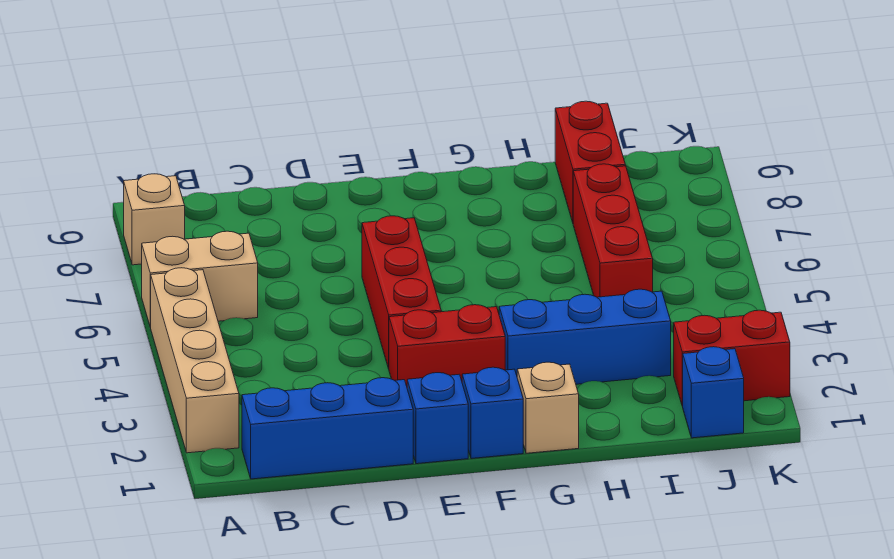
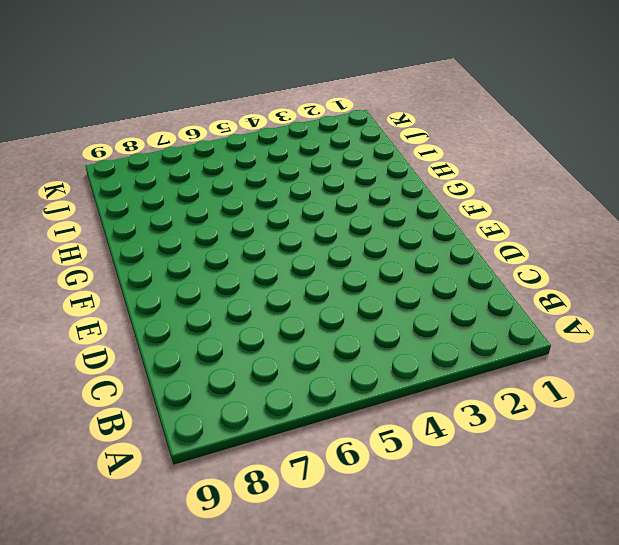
none -> tan brick A2:A5 level 1
none -> tan brick A6:B6 level 1
none -> tan brick A8 level 1

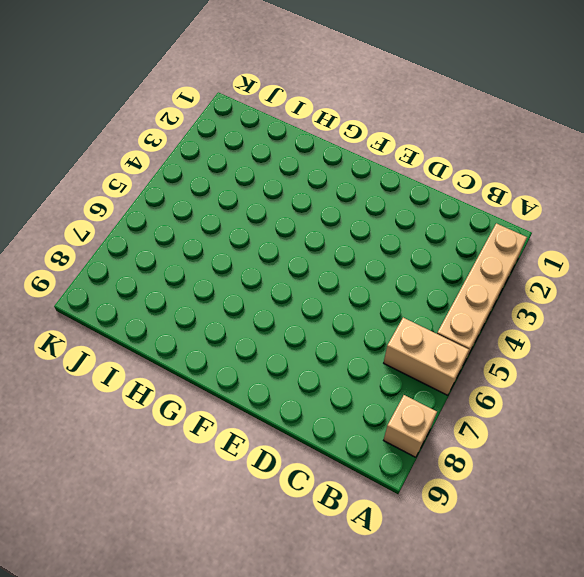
none -> blue brick B1:D1 level 1
none -> blue brick E1 level 1
none -> red brick E3:F3 level 1

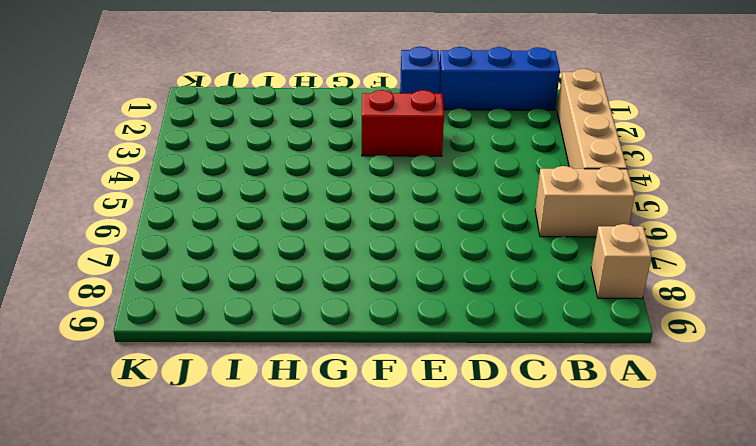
none -> red brick E4:E6 level 1
none -> blue brick F1 level 1
none -> tan brick G1 level 1

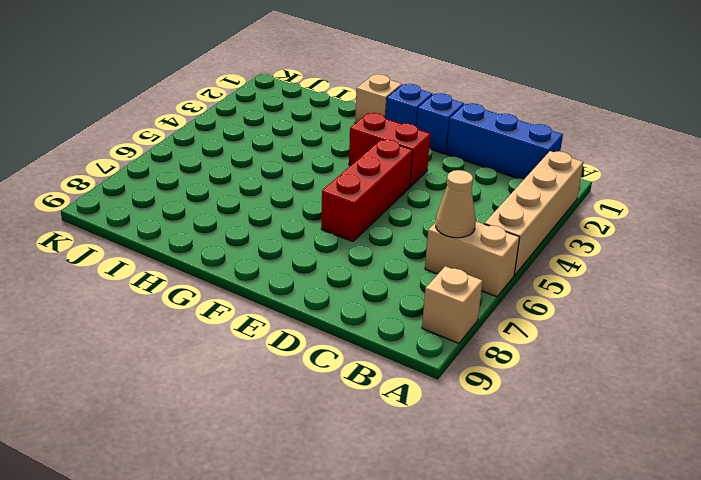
tan cone B6 level 2 -> none
none -> blue brick G3:I3 level 1
none -> red brick I5:I7 level 1
none -> red brick I8:I9 level 1

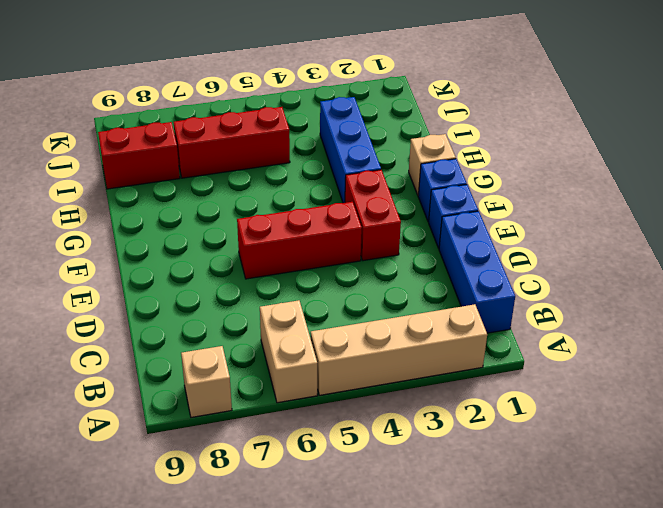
none -> blue brick J1 level 1
none -> red brick J2:K2 level 1

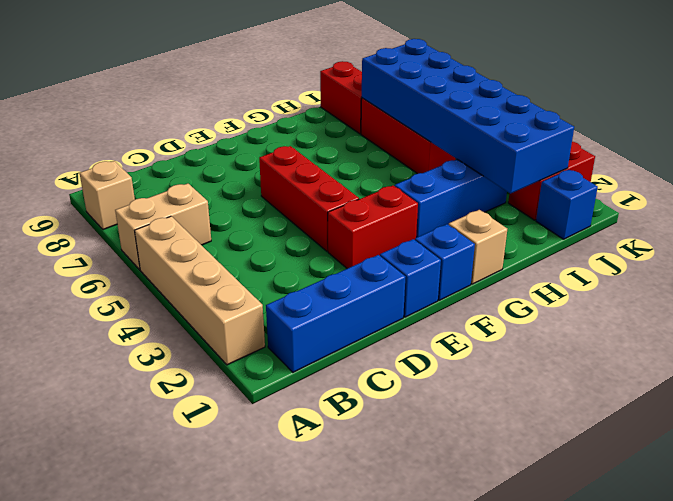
blue brick I2:J7 level 2 -> none

